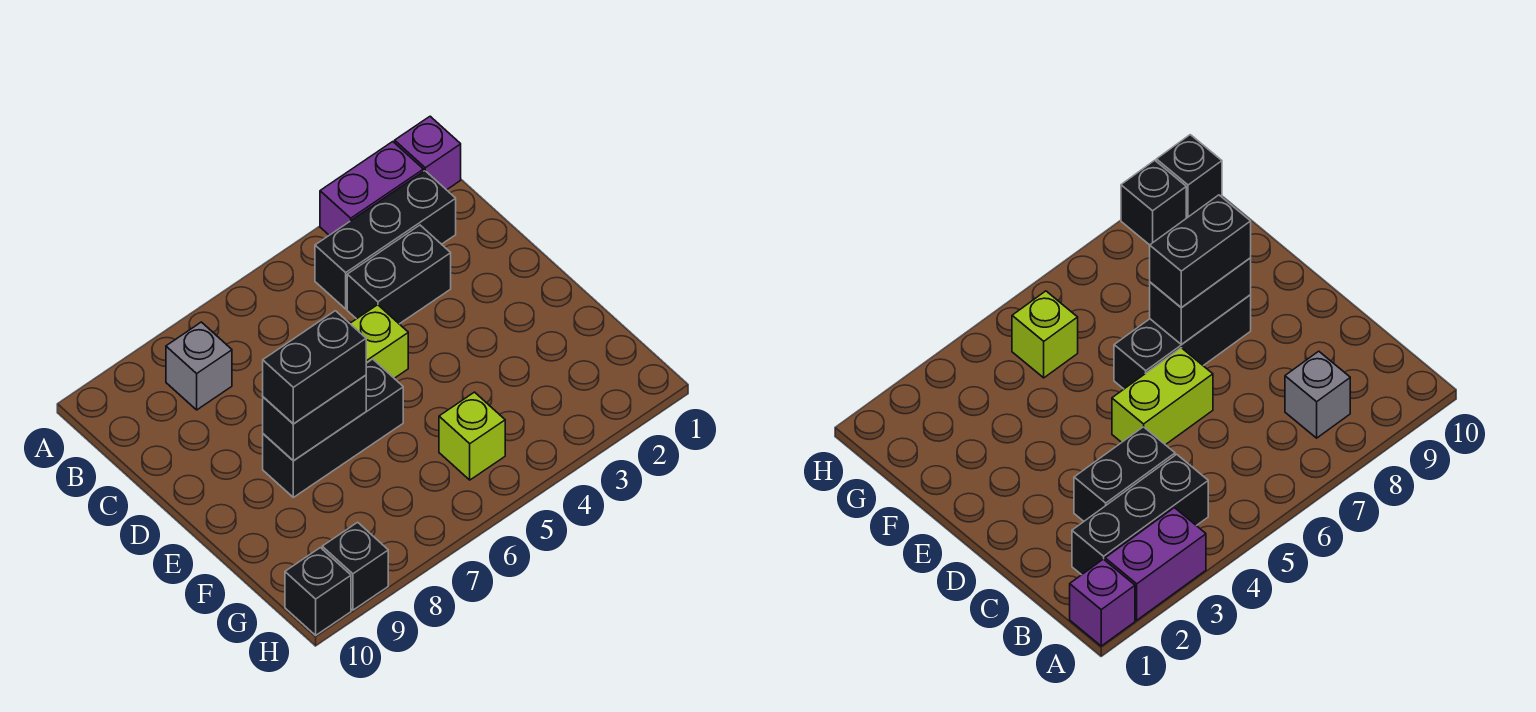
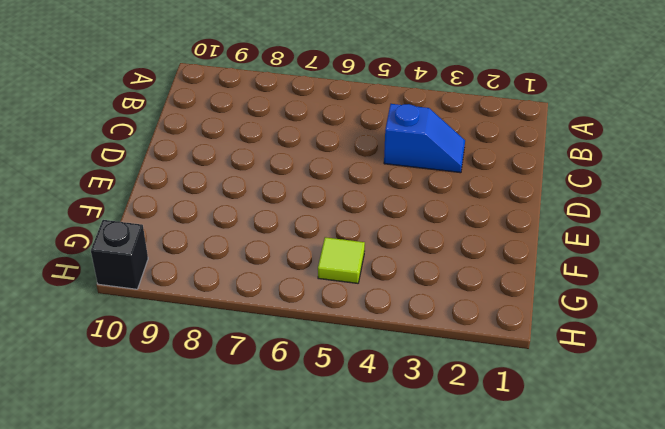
blue slope C3:C4 level 1 top 4 -> black brick C3:C4 level 1
lime tile G5 level 1 -> lime brick G5 level 1
none -> purple brick A1 level 1
none -> purple brick A2:A3 level 1
none -> black brick B2:B4 level 1

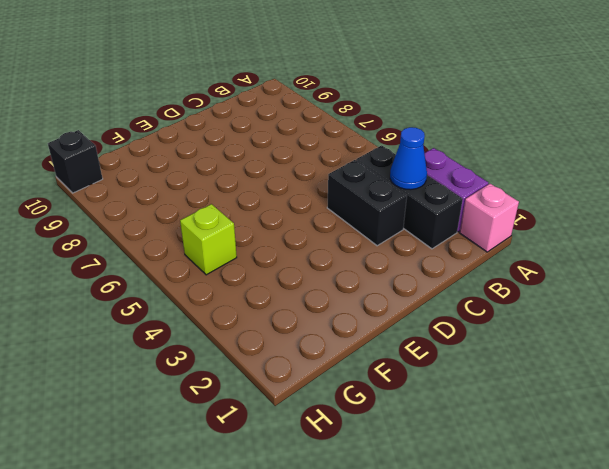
pink brick A1 level 1 -> purple brick A1 level 1
blue cone B3 level 2 -> none
none -> grey brick B8 level 1
none -> lime brick D5:D6 level 1
none -> black brick E6:E8 level 1

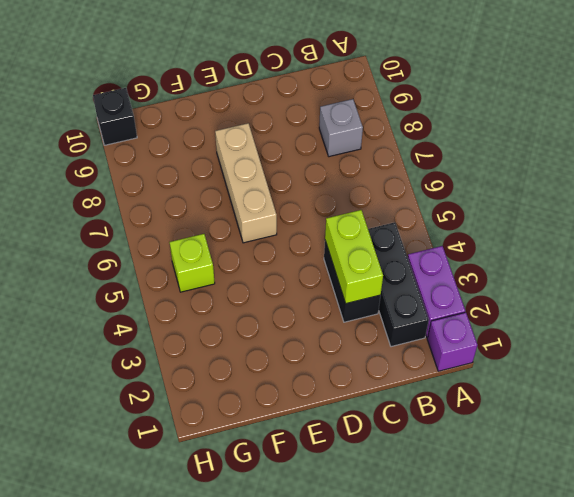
lime brick C3:C4 level 2 -> lime brick D5:D6 level 1
tan brick E6:E8 level 1 -> black brick E6:E8 level 1
none -> black brick H9 level 1
none -> black brick E7:E8 level 2
none -> black brick E7:E8 level 3

